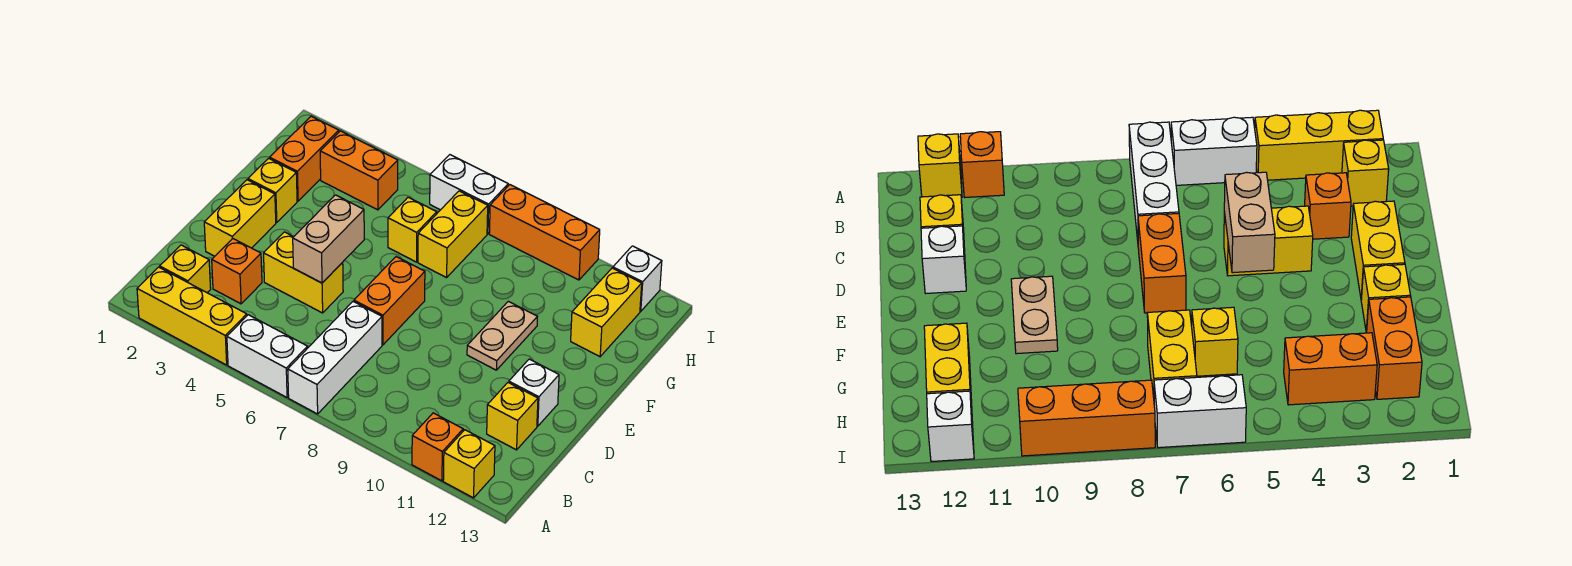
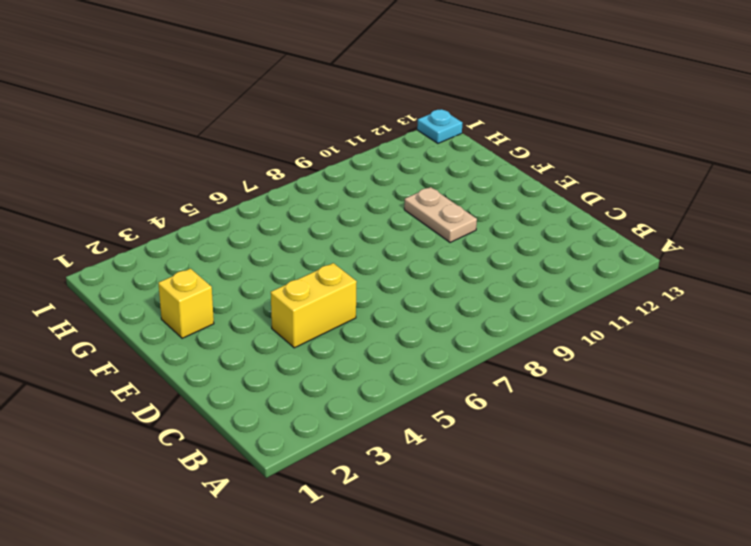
cyan plate I13 level 1 -> none
none -> yellow brick A2:A4 level 1
none -> white brick A5:A6 level 1
none -> white brick A7:C7 level 1

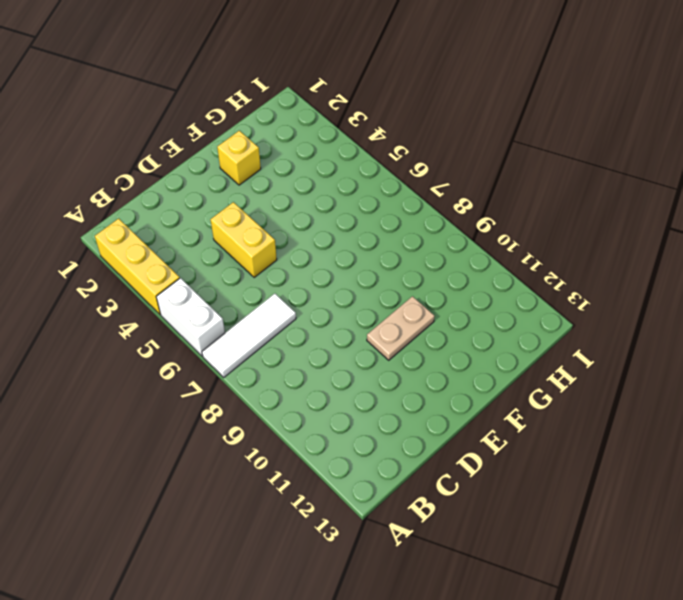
white tile A7:C7 level 1 -> white brick A7:C7 level 1
none -> orange brick A11 level 1
none -> yellow brick A12 level 1
none -> yellow brick B2 level 1

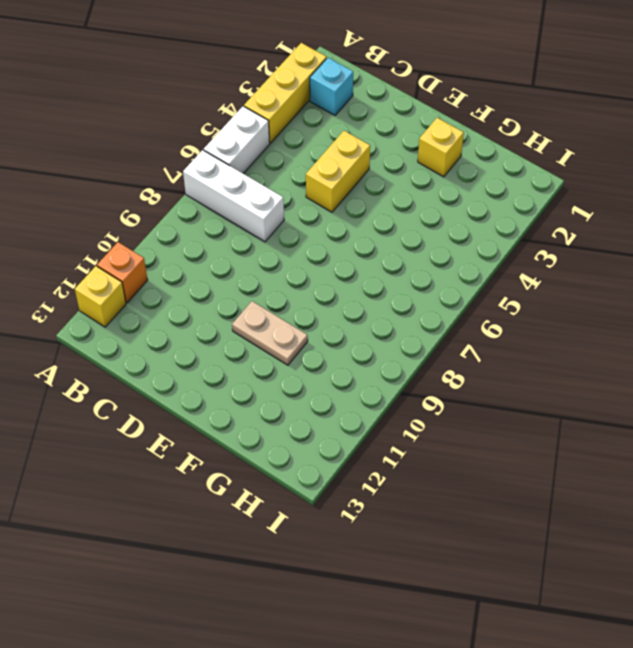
cyan brick B2 level 1 -> yellow brick B2 level 1
none -> orange brick C3 level 1
none -> yellow brick C12 level 1
none -> yellow brick D2:E2 level 1

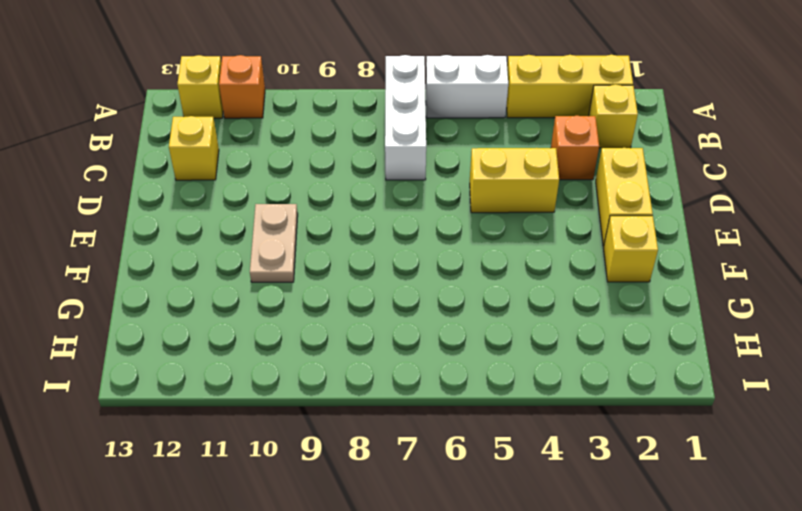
none -> orange brick D7:E7 level 1
none -> white brick D12 level 1
none -> orange brick G2:H2 level 1

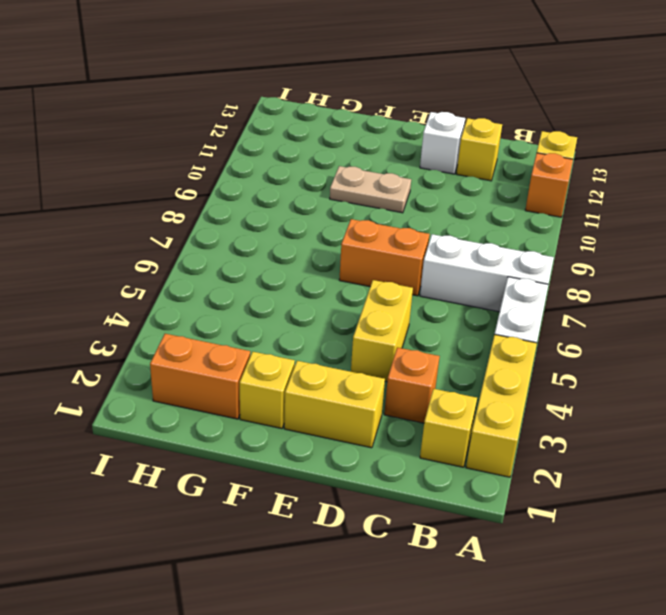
none -> yellow brick G6 level 1
none -> yellow brick G7:H7 level 1
none -> yellow brick G12:H12 level 1

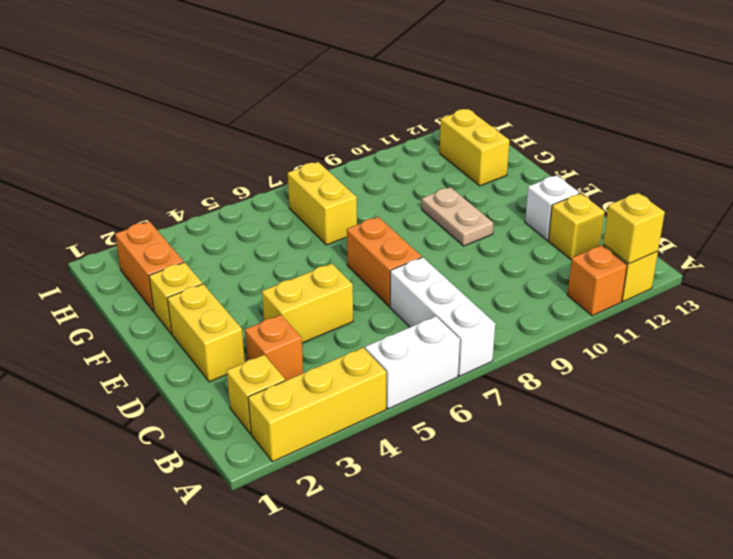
yellow brick A12 level 2 -> yellow brick G6 level 1
none -> orange brick H3:H4 level 1
none -> white brick I6:I7 level 1
none -> orange brick I8:I10 level 1

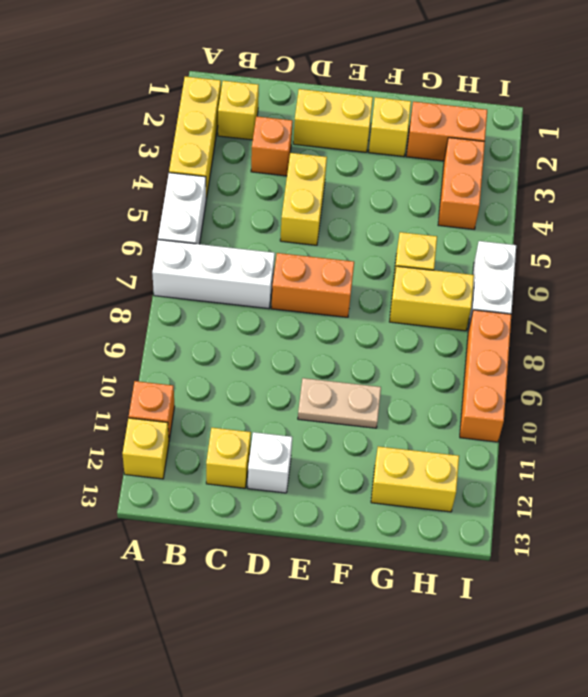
none -> white brick I12 level 1
none -> tan brick D5:E5 level 2

